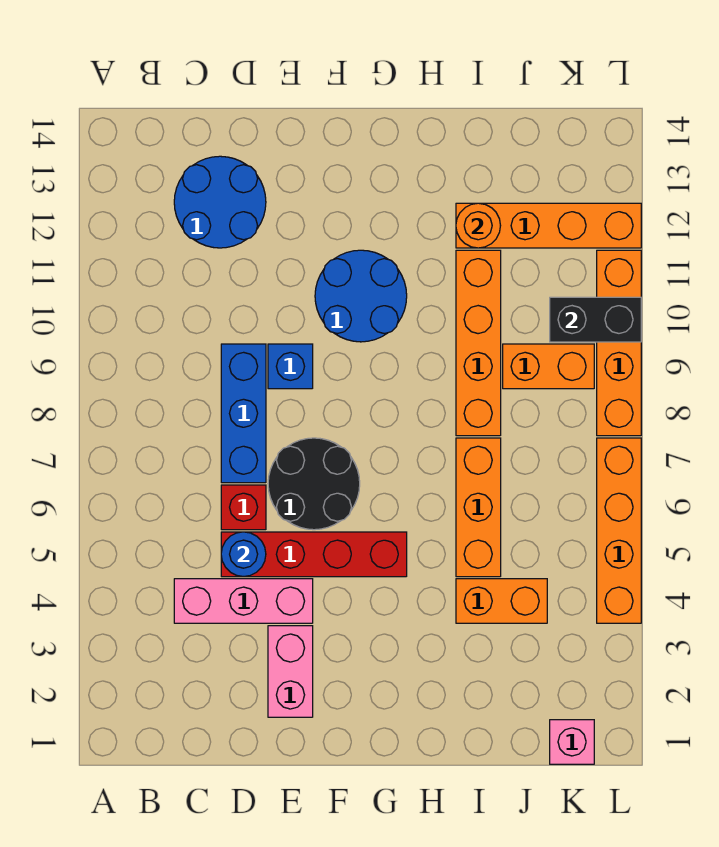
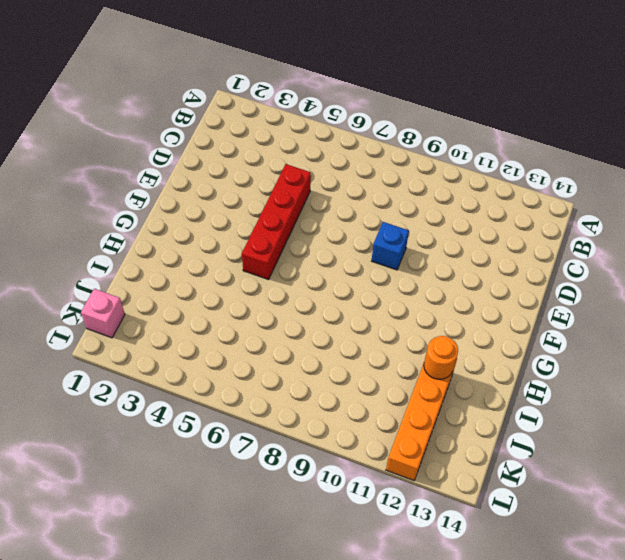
none -> pink brick C4:E4 level 1
none -> blue round brick C12:D13 level 1
none -> red brick D6 level 1

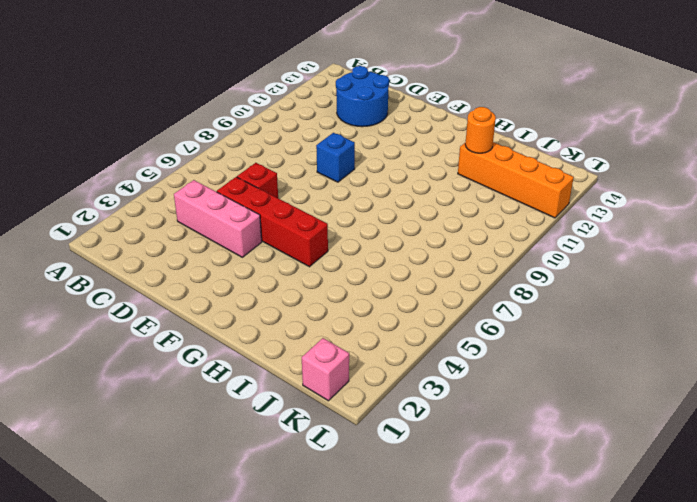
none -> blue brick D7:D9 level 1
none -> pink brick E2:E3 level 1
none -> black round brick E6:F7 level 1

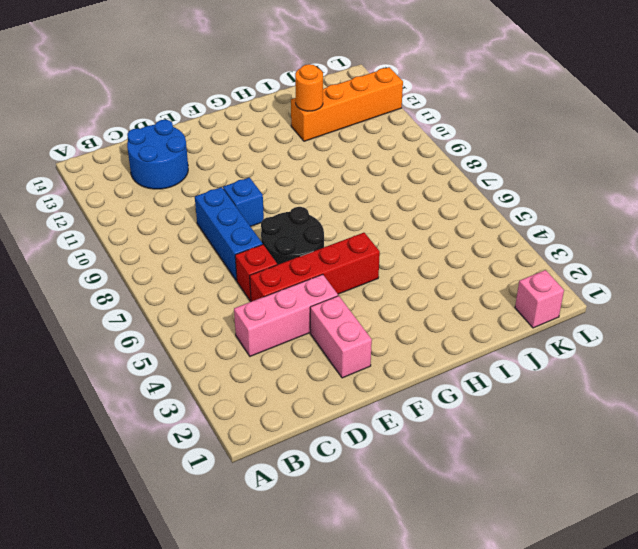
none -> blue round brick F10:G11 level 1
none -> orange brick I4:J4 level 1
none -> orange brick I5:I7 level 1

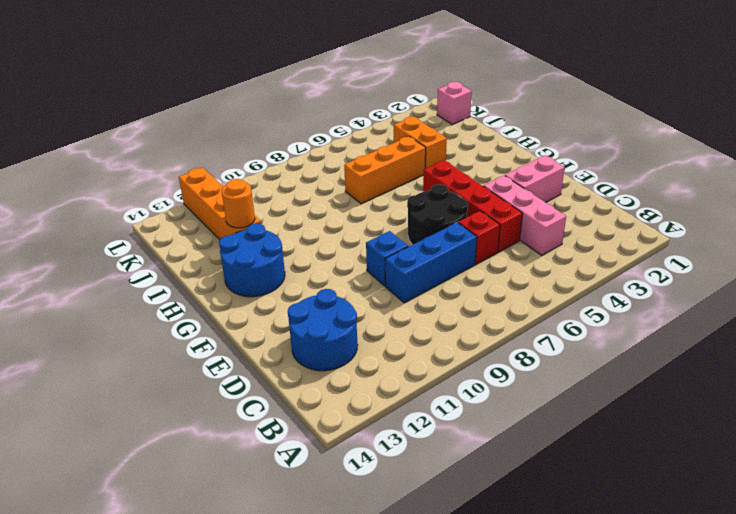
blue round brick G12:H13 level 1 -> blue round brick F10:G11 level 1
none -> orange brick I8:I11 level 1
none -> orange brick J9:K9 level 1
none -> orange brick L4:L7 level 1

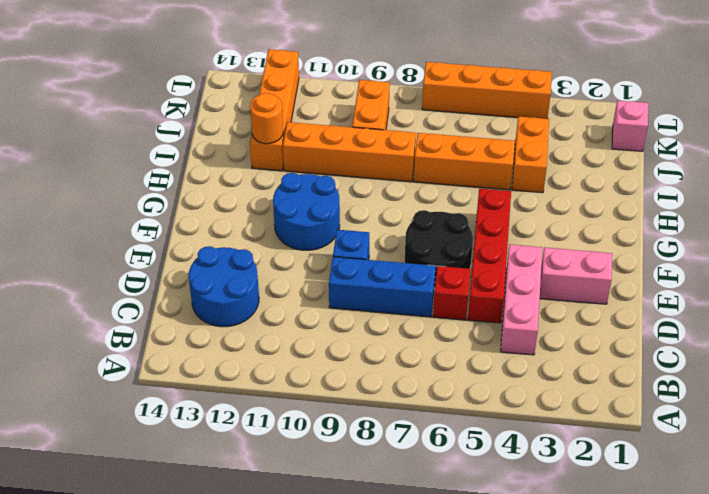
none -> orange brick L8:L11 level 1
none -> blue round brick D5 level 2
none -> black brick K10:L10 level 2

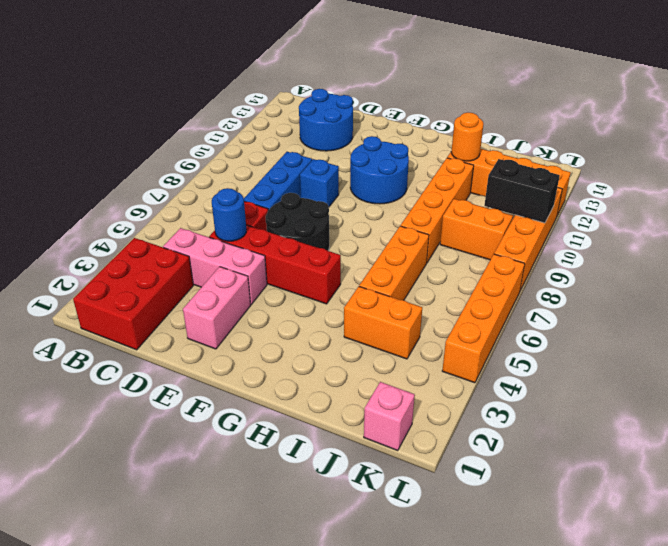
red brick B1:C3 level 1 -> none

